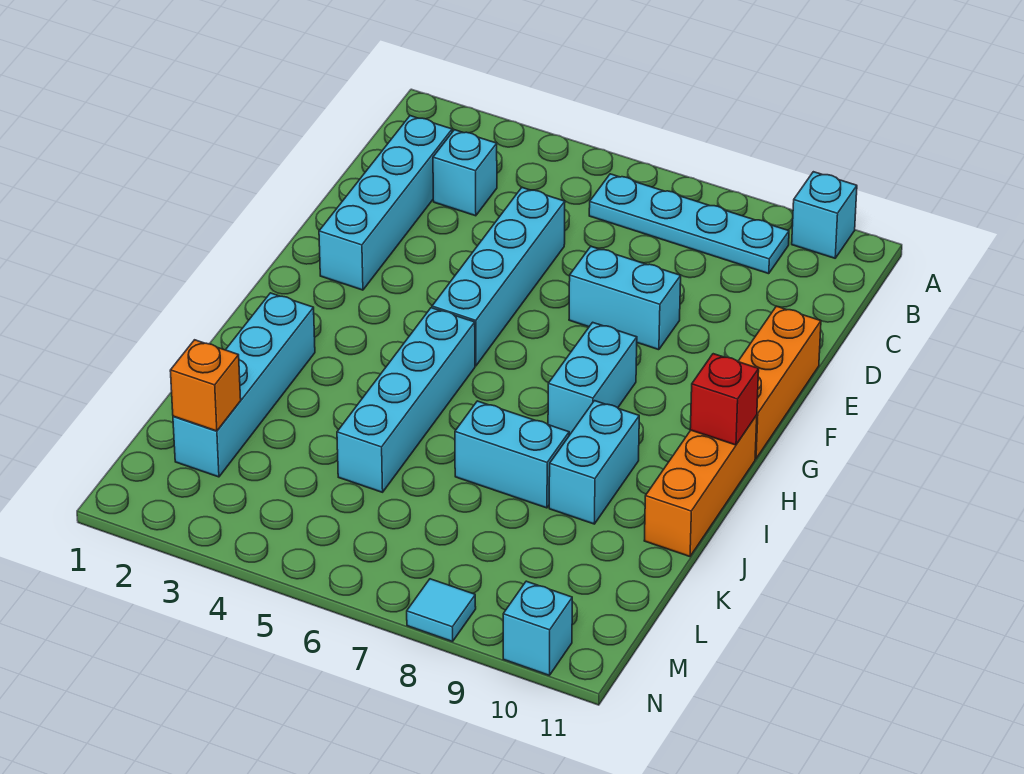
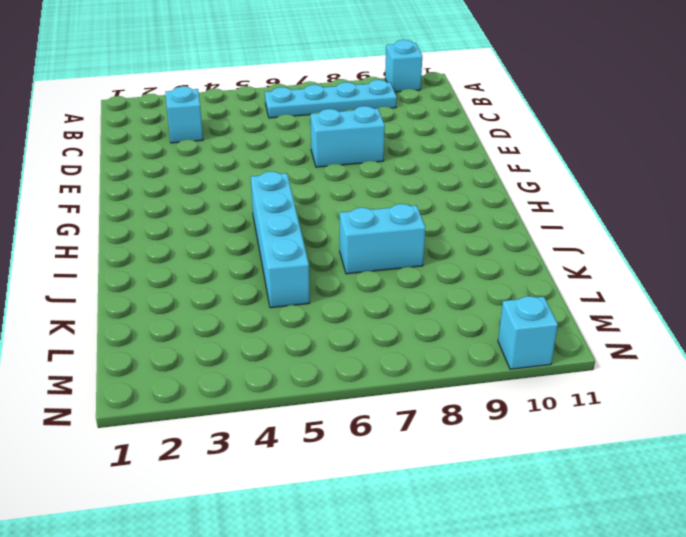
none -> cyan brick C2:F2 level 1
none -> cyan brick D5:G5 level 1
none -> orange brick E11:G11 level 1

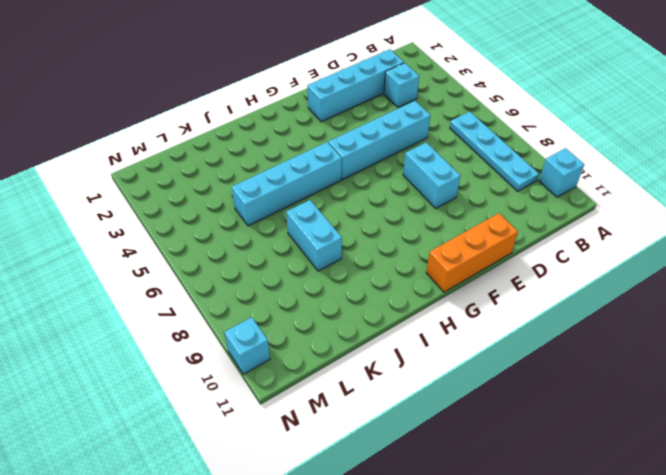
none -> cyan brick G8:H8 level 1
none -> orange brick H11:J11 level 1
none -> cyan brick I2:L2 level 1

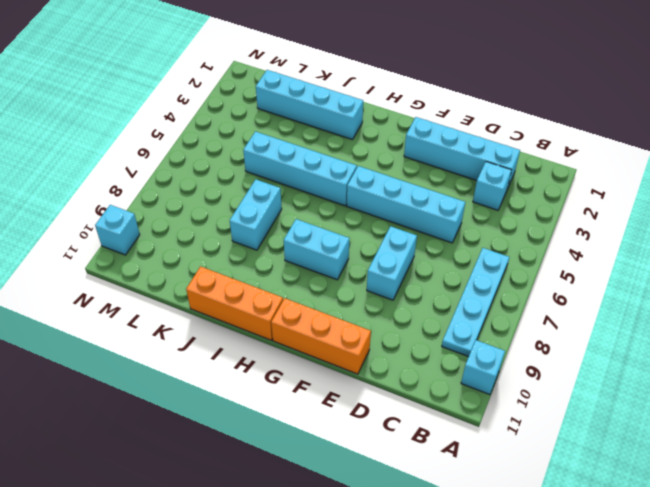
none -> cyan brick I9:J9 level 1
none -> cyan tile N8 level 1
none -> red brick H11 level 2

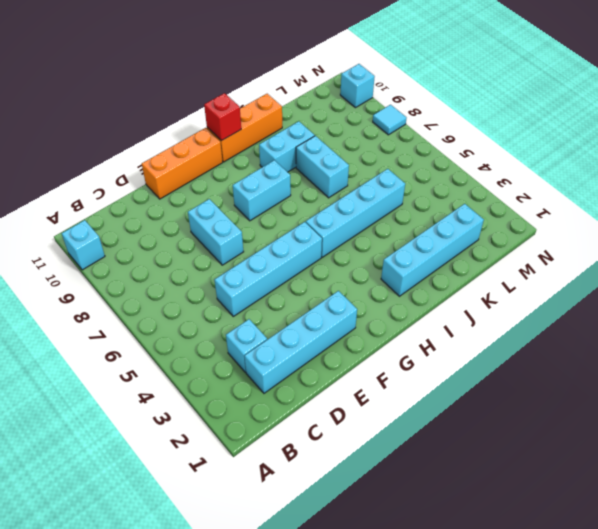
none -> cyan plate B6:B9 level 1
none -> orange brick L2 level 2

